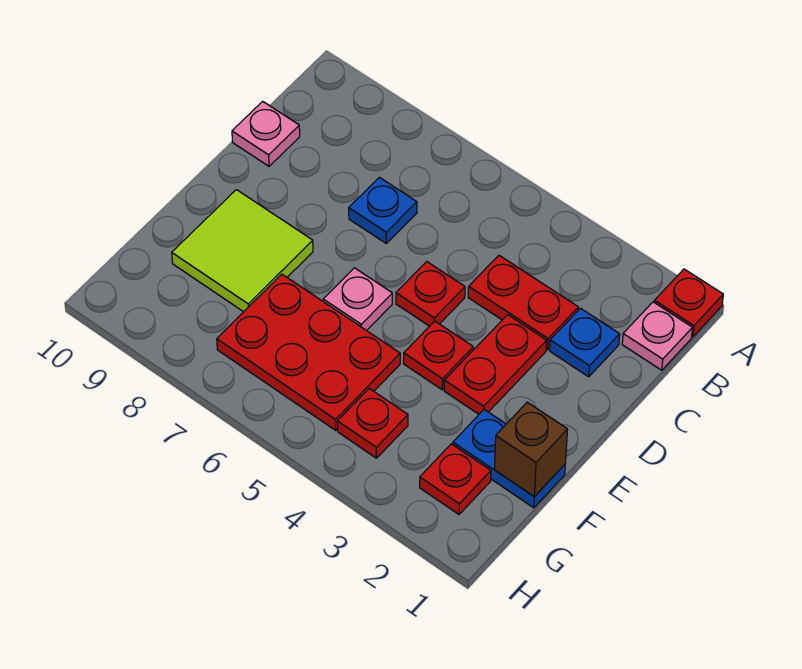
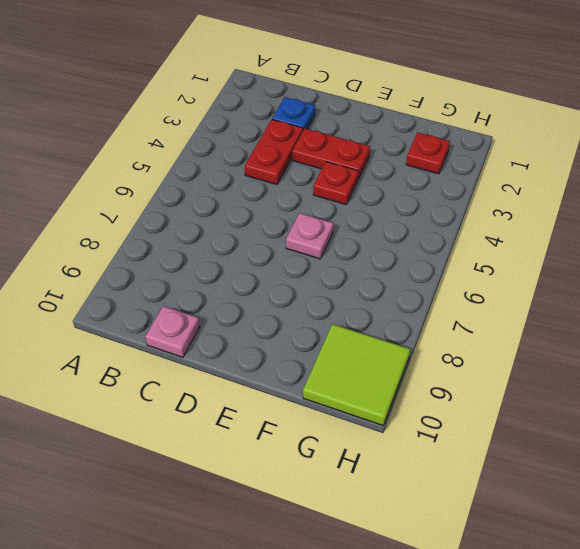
lime tile G9:H10 level 1 -> lime tile E8:F9 level 1
none -> red plate A1 level 1
none -> pink plate B1 level 1
none -> blue plate C7 level 1

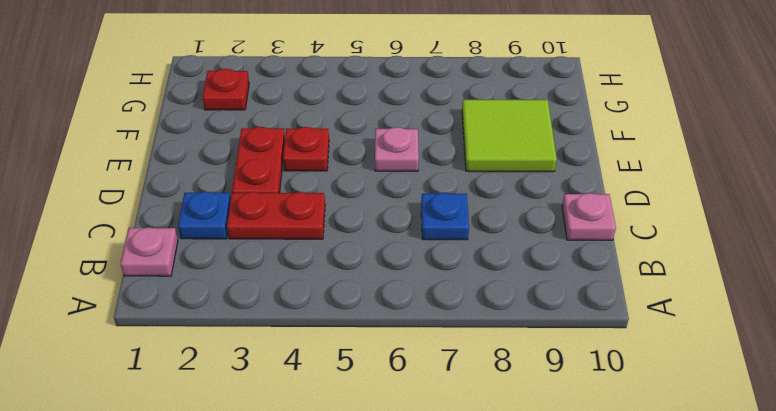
none -> red plate A1 level 1
none -> red plate D5 level 1
none -> blue plate F1:F2 level 1

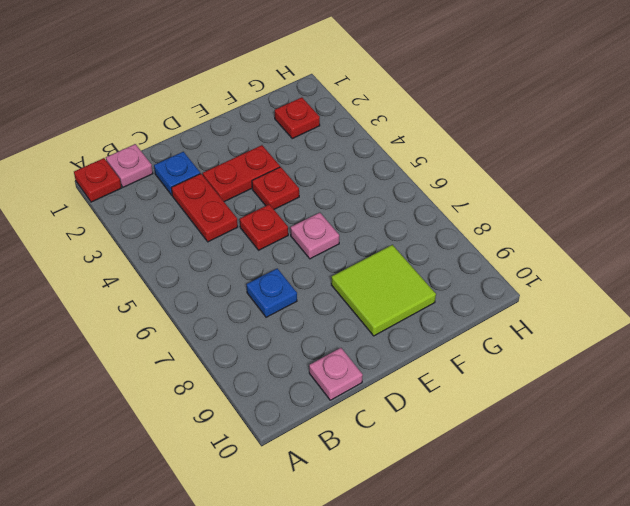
none -> blue plate F1:F2 level 1
none -> red plate F5:G7 level 1
none -> red plate G4 level 1

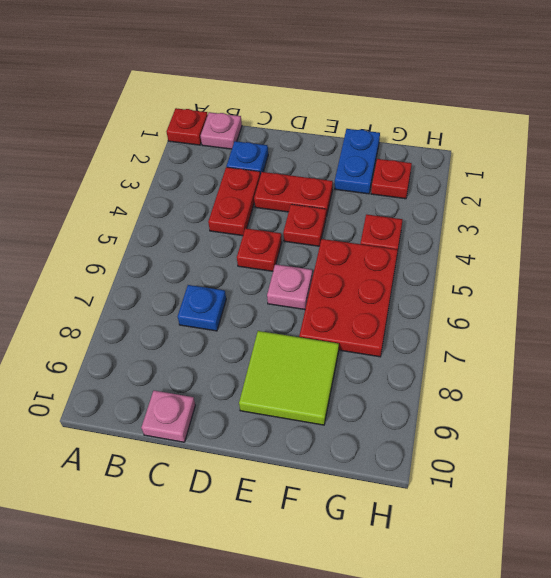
none -> brown brick F1 level 2

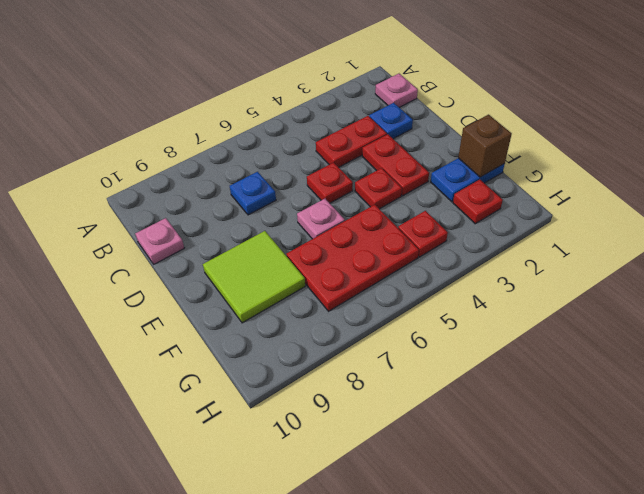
none -> red plate A1 level 1

